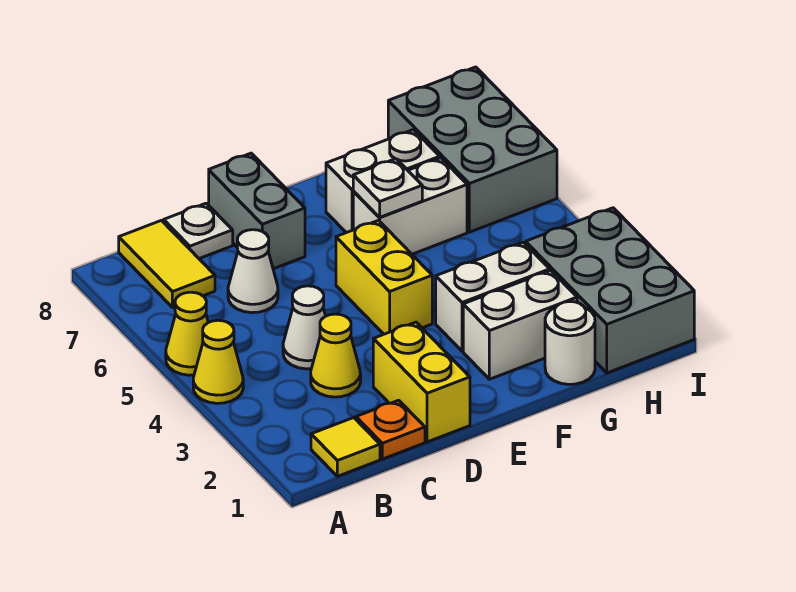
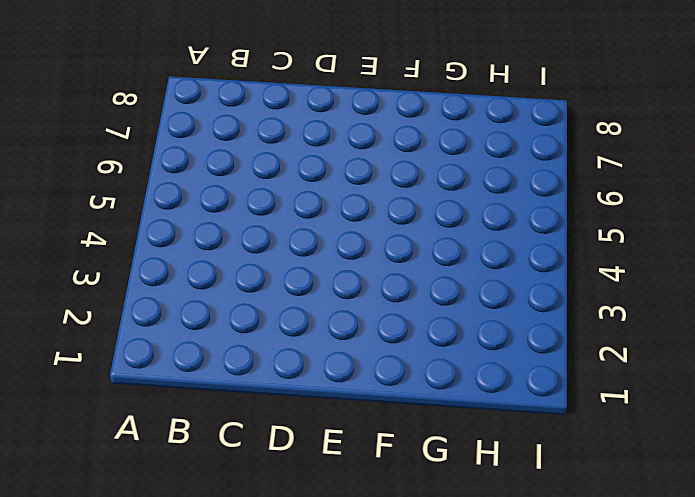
none -> yellow cone A4 level 1
none -> yellow cone A5 level 1
none -> yellow tile B1 level 1

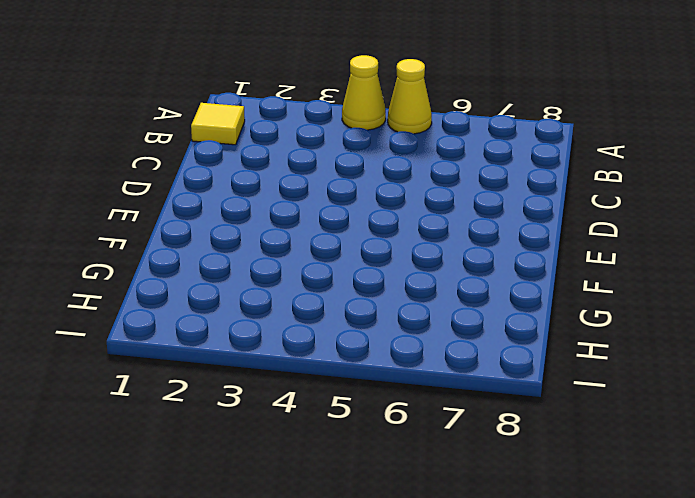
none -> yellow tile B7:B8 level 1
none -> orange plate C1 level 1
none -> yellow cone C3 level 1

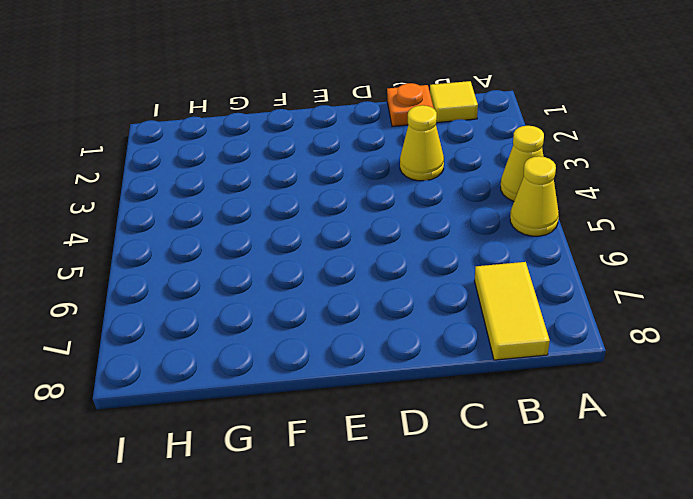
none -> white cone C4 level 1
none -> white cone C6 level 1
none -> white plate C8 level 1

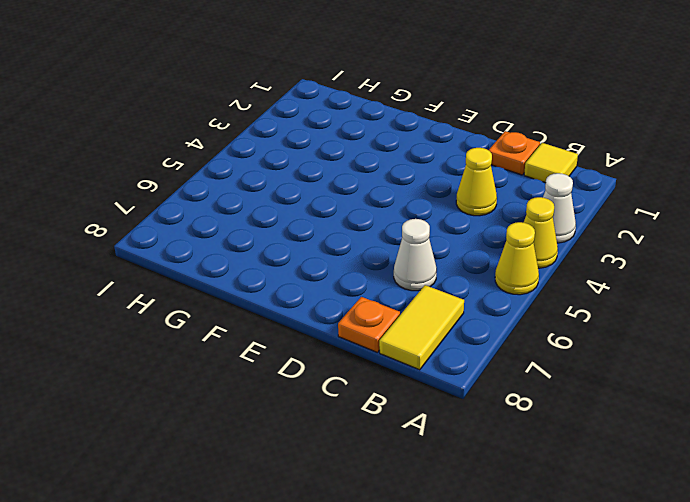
white cone A3 level 1 -> white cone C4 level 1
orange plate C8 level 1 -> white plate C8 level 1
none -> yellow brick D1:D2 level 1
none -> grey brick D7:D8 level 1
none -> yellow brick E4:E5 level 1

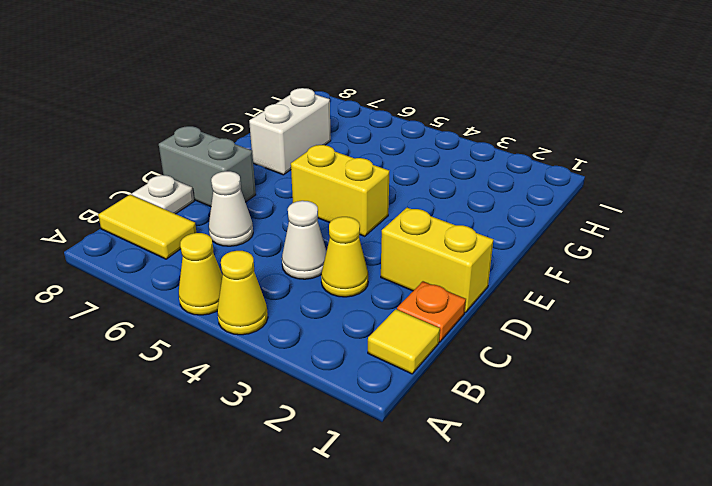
none -> white brick F2:G2 level 1
none -> white brick F3:G3 level 1
none -> white brick F6:G6 level 1

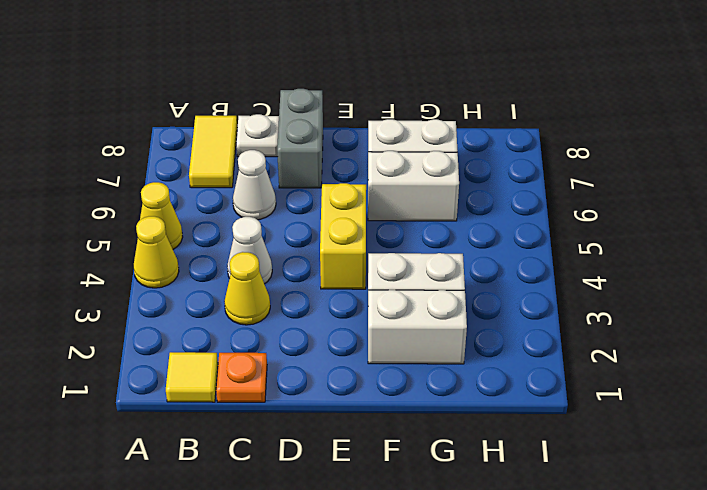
none -> yellow brick D1:D2 level 1
none -> white round brick G1 level 1
none -> grey brick H1:I3 level 1

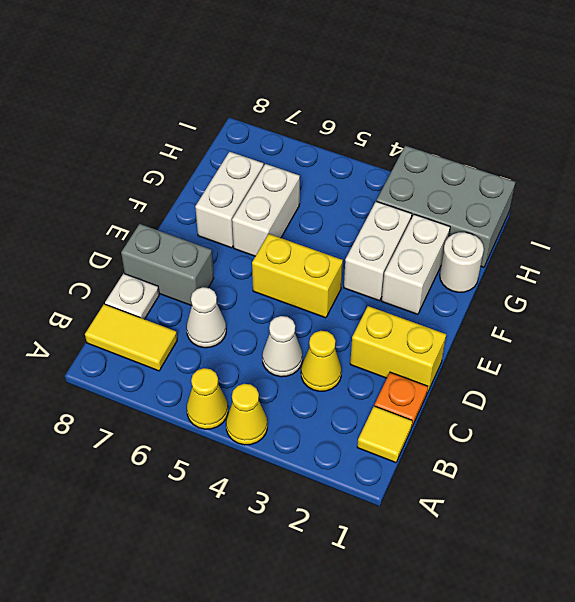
none -> grey brick H6:I8 level 1
none -> white plate F6 level 2

